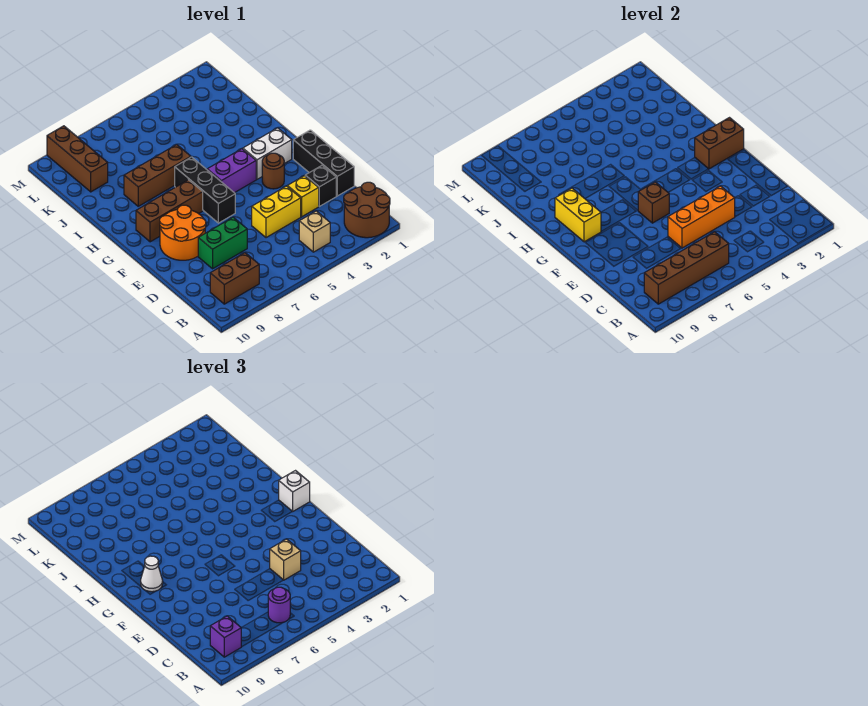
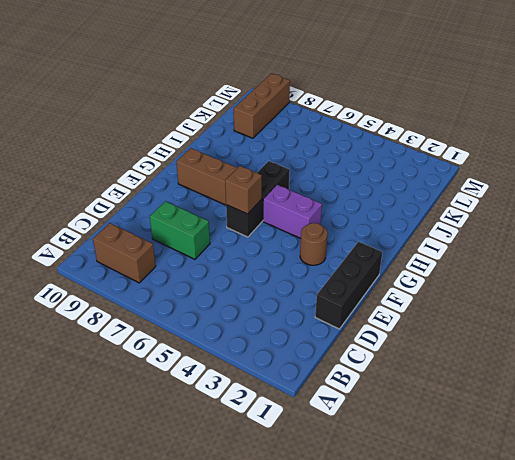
none -> brown round brick A1:B2 level 1
none -> tan brick B4 level 1
none -> black brick D2 level 1

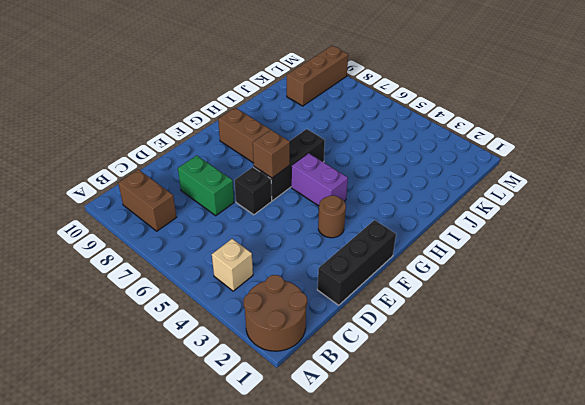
black brick E6 level 1 -> black brick D2 level 1
none -> yellow brick D3 level 1
none -> yellow brick D4:D5 level 1
none -> orange round brick E8:F9 level 1

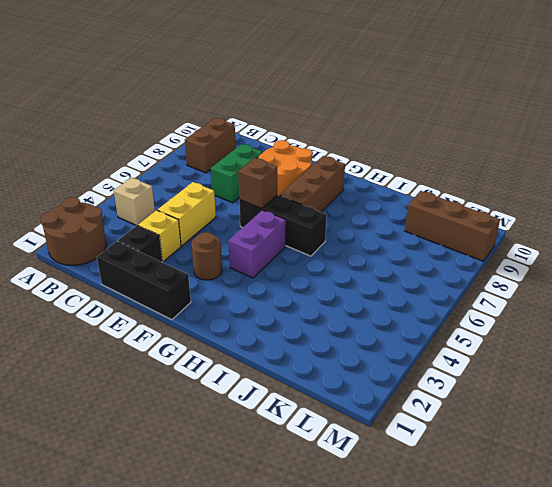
none -> white brick G2:G3 level 1
none -> brown brick I6:I8 level 1
none -> brown brick B6:B9 level 2

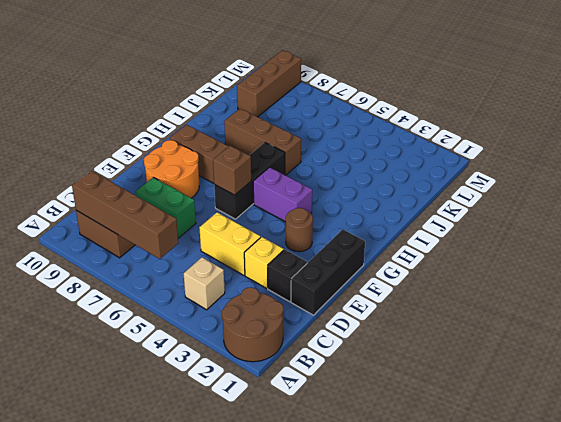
none -> white brick G2:G3 level 1
none -> orange brick D4:D6 level 2
none -> brown brick G1:G2 level 2

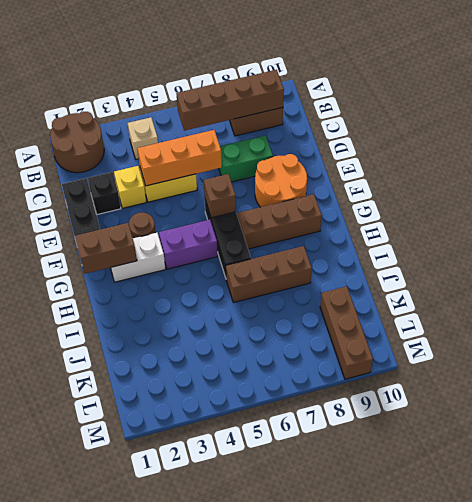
none -> yellow brick G9:H9 level 2
none -> purple round brick B6 level 3
none -> purple brick B9 level 3

